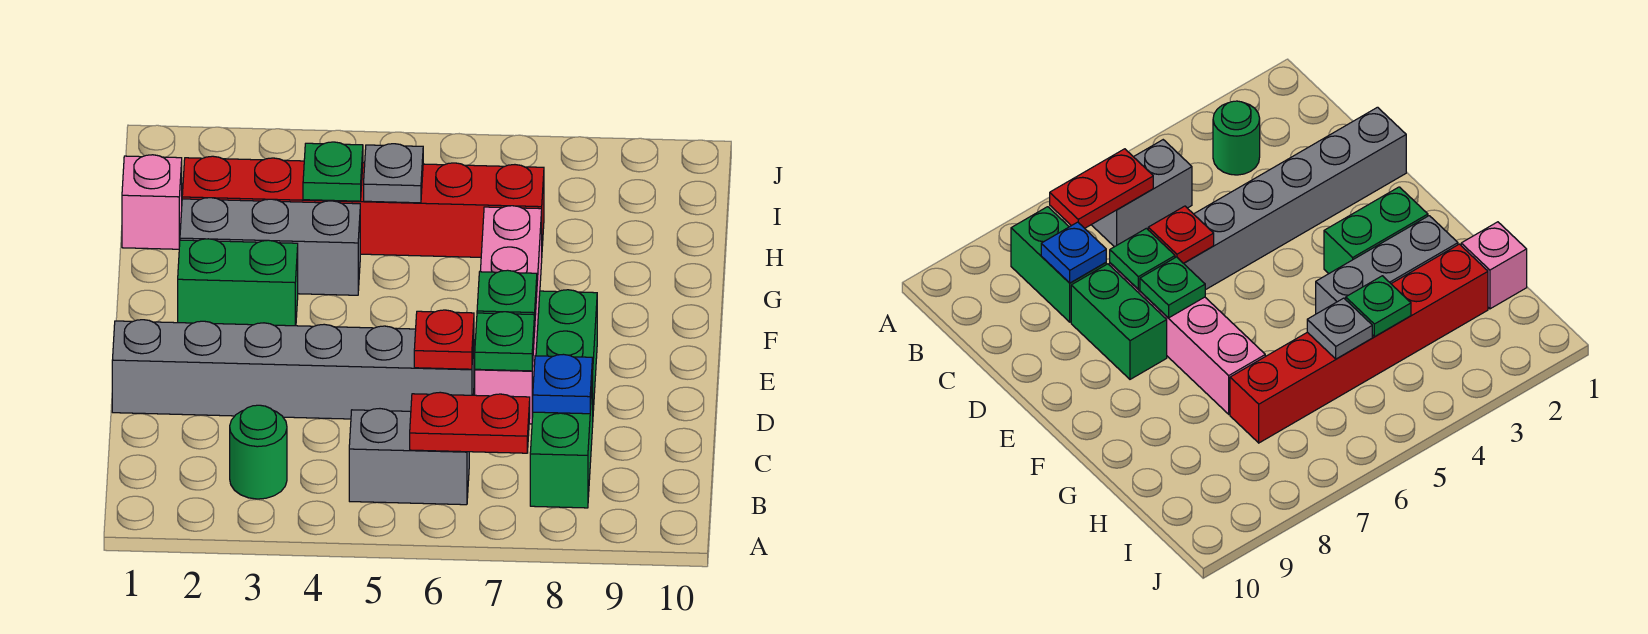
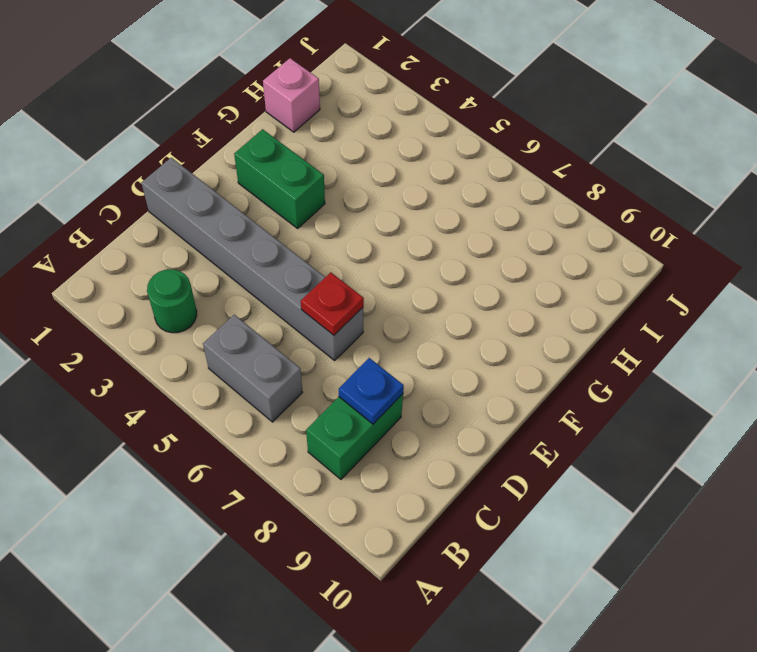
none -> pink brick D7:G7 level 1
none -> green brick D8:E8 level 1
none -> grey brick G2:G4 level 1

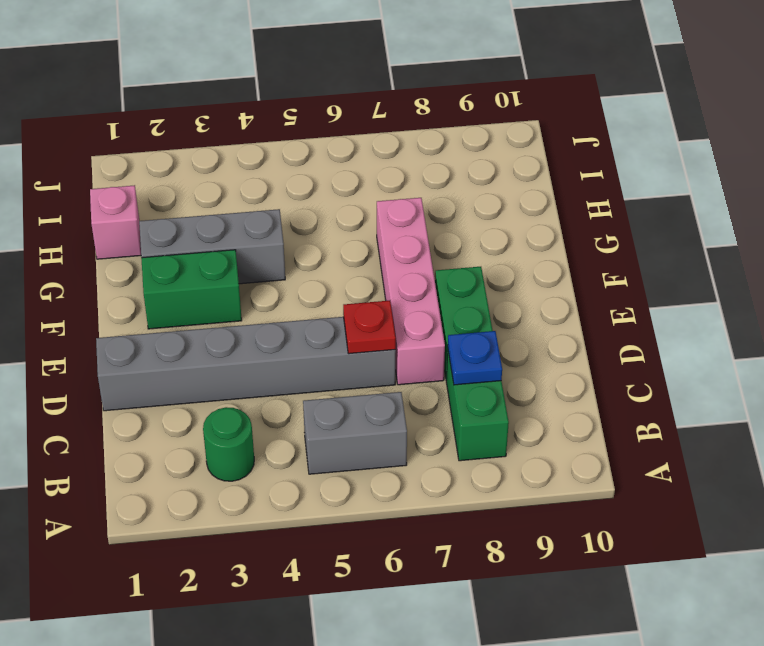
none -> red brick H2:H7 level 1
none -> red plate B6:B7 level 2
none -> green plate D7 level 2

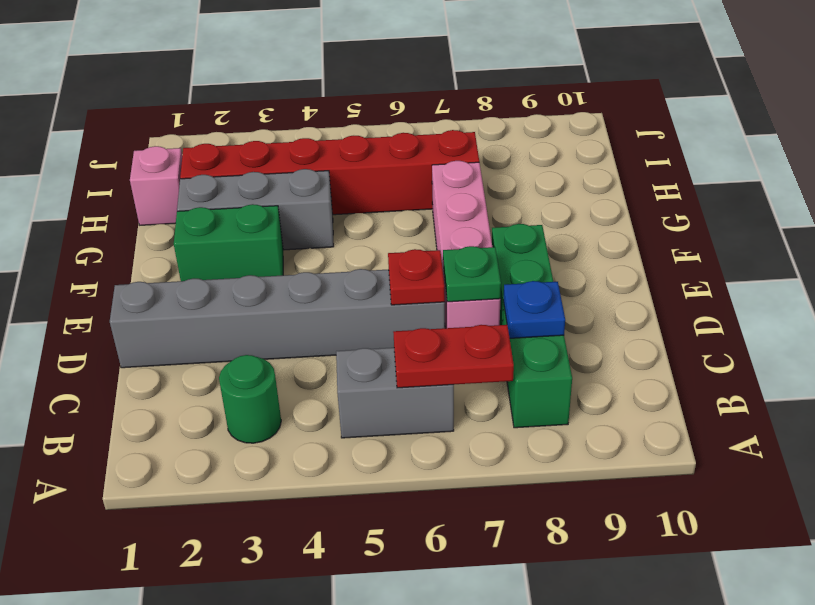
none -> green plate E7 level 2
none -> green plate H4 level 2
none -> grey plate H5 level 2

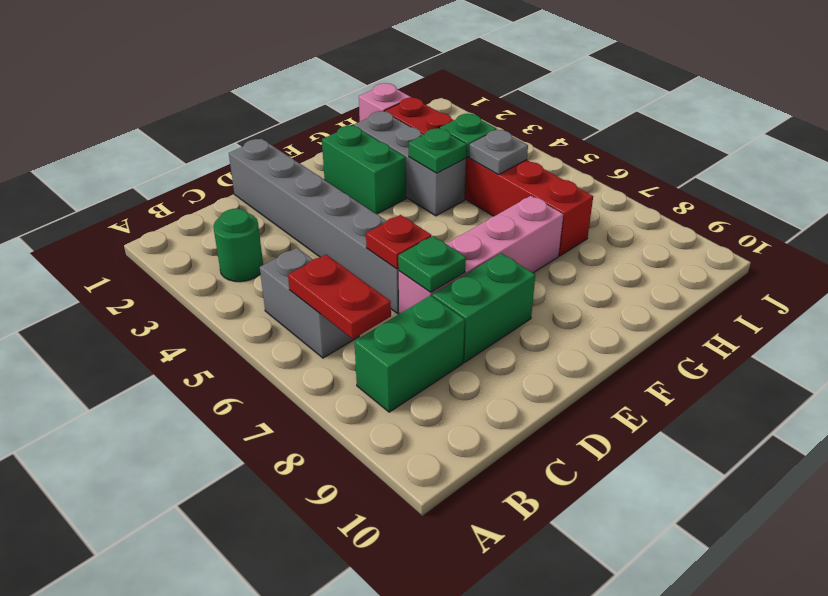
green plate G4 level 2 -> green plate E7 level 2
none -> blue plate C8 level 2

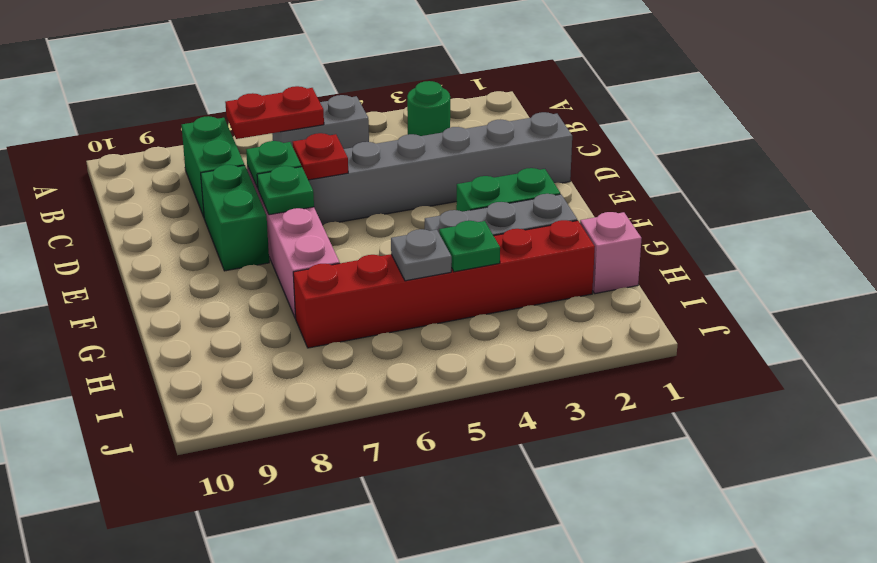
none -> blue plate C8 level 2

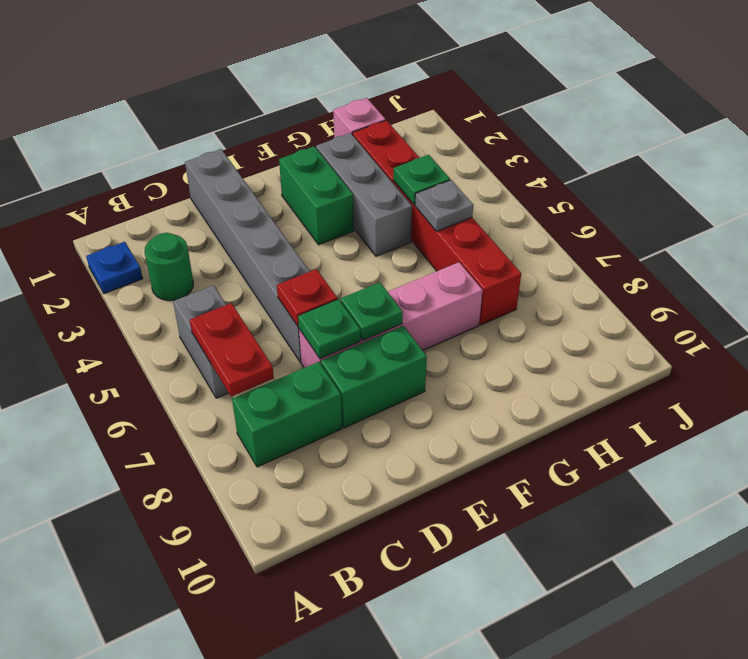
blue plate A2 level 1 -> blue plate C8 level 2

